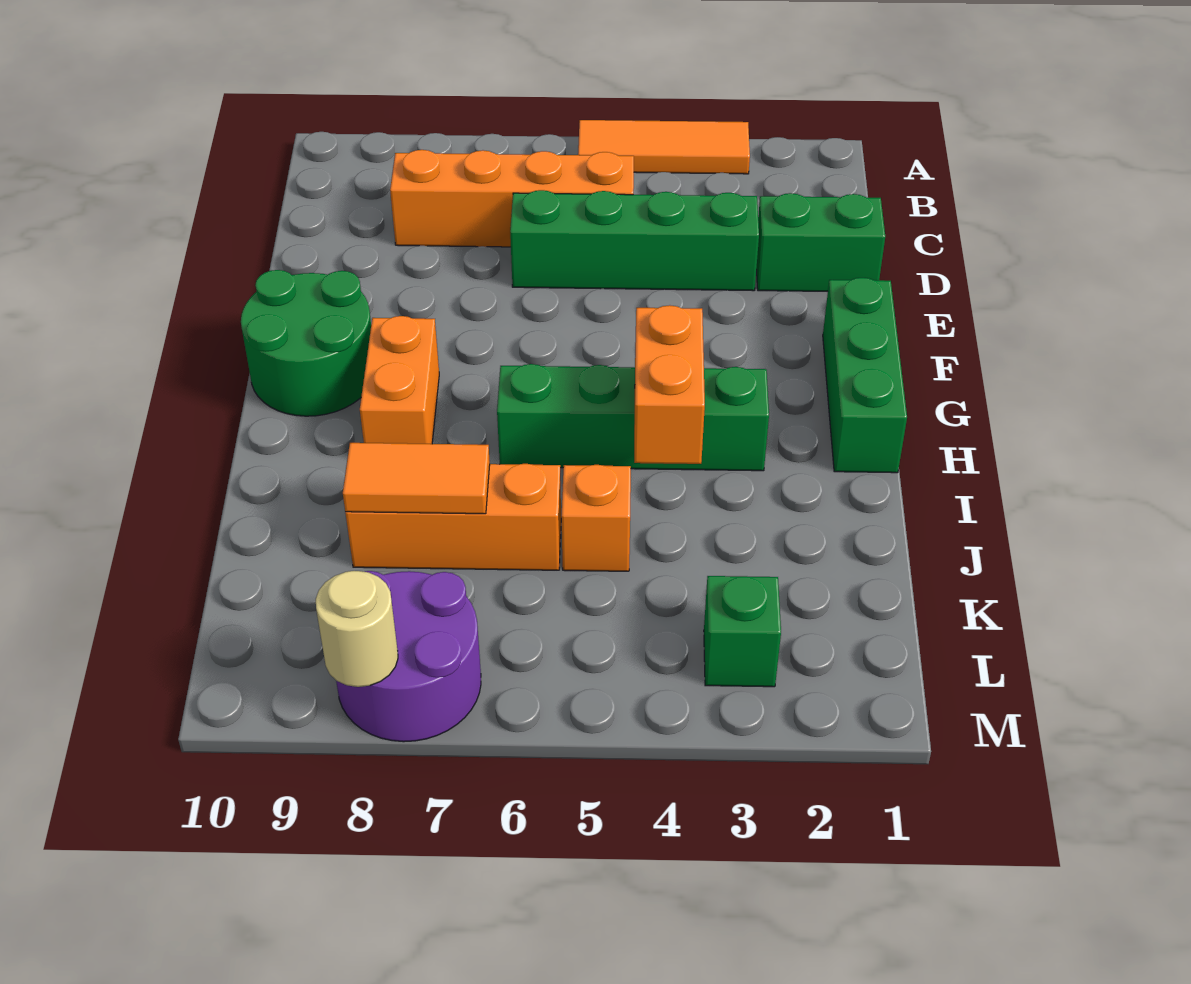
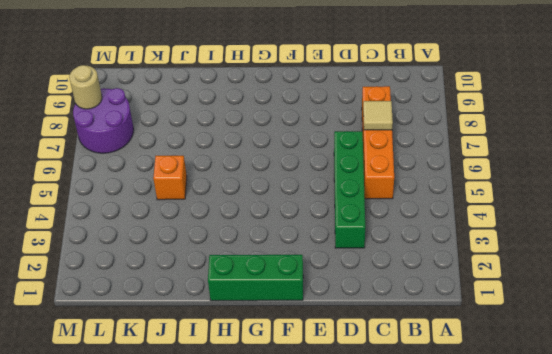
tan tile C7 level 2 -> none
none -> orange tile A3:A5 level 1
none -> green brick D1:D2 level 1
none -> green round brick F9:G10 level 1

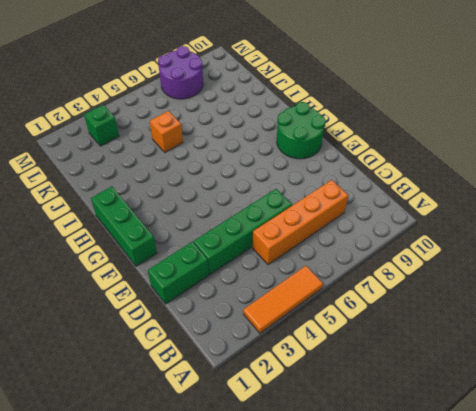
none -> orange brick G8:H8 level 1
none -> green brick H3:H6 level 1
none -> orange brick J6:J8 level 1

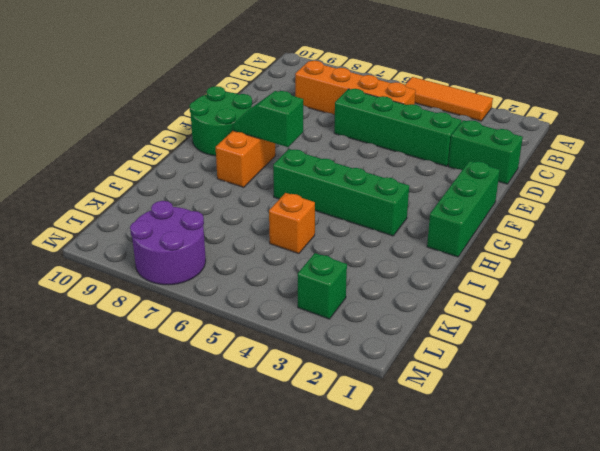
green slope G7:G8 level 2 top 7 -> none
none -> orange brick J6:J8 level 1
none -> orange brick H4:I4 level 2
none -> orange tile J7:J8 level 2

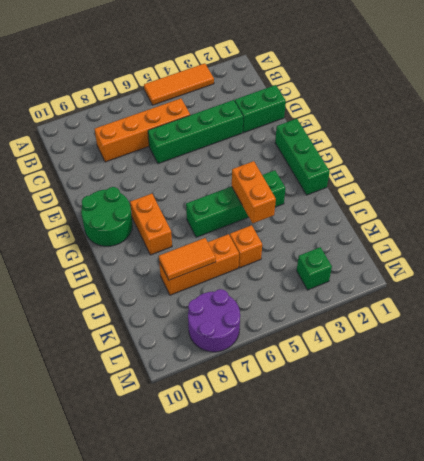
none -> tan round brick M8 level 2

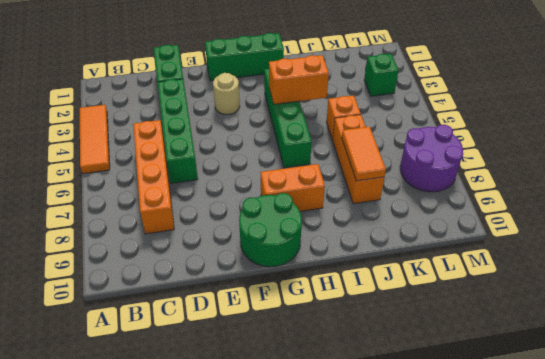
tan round brick F3 level 1 -> tan round brick M8 level 2

